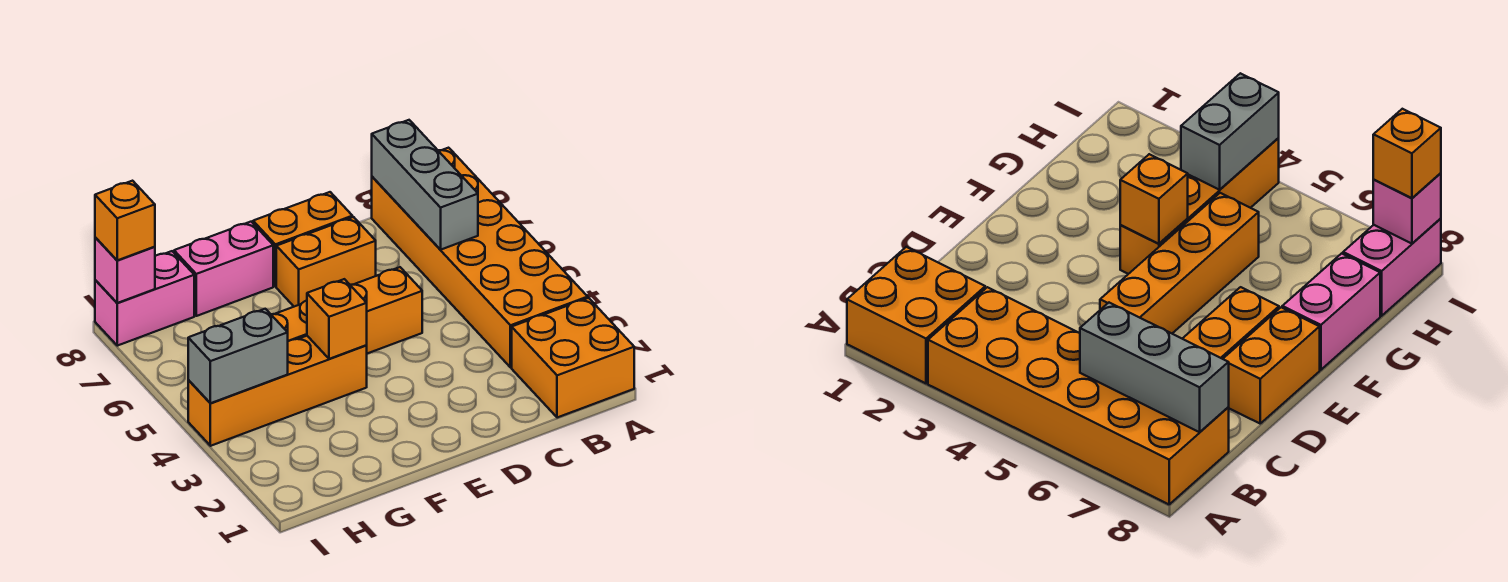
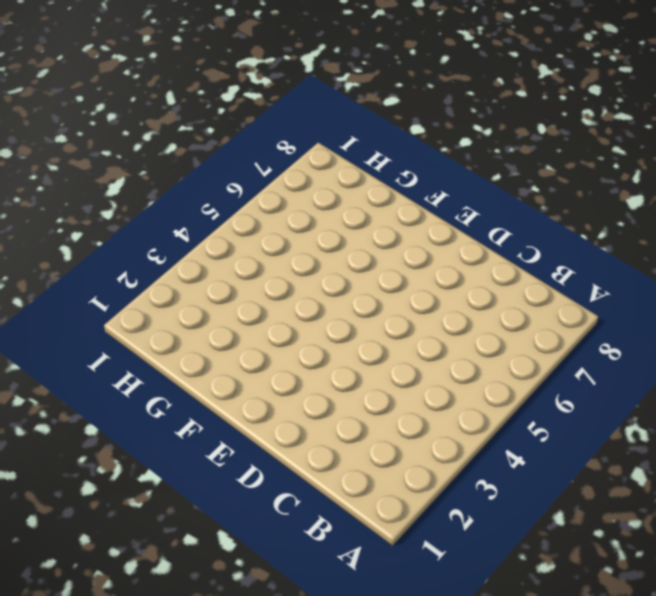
none -> orange brick A1:B2 level 1
none -> orange brick A3:B8 level 1
none -> orange brick D5:G5 level 1

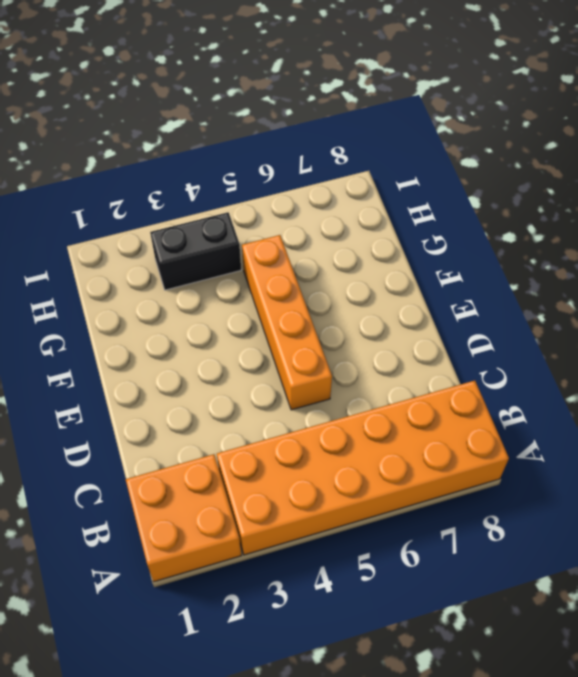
black brick H3:H4 level 1 -> orange brick F4:I4 level 1
none -> orange brick D7:E7 level 1
none -> orange brick D8:E8 level 1
none -> pink brick F8:G8 level 1

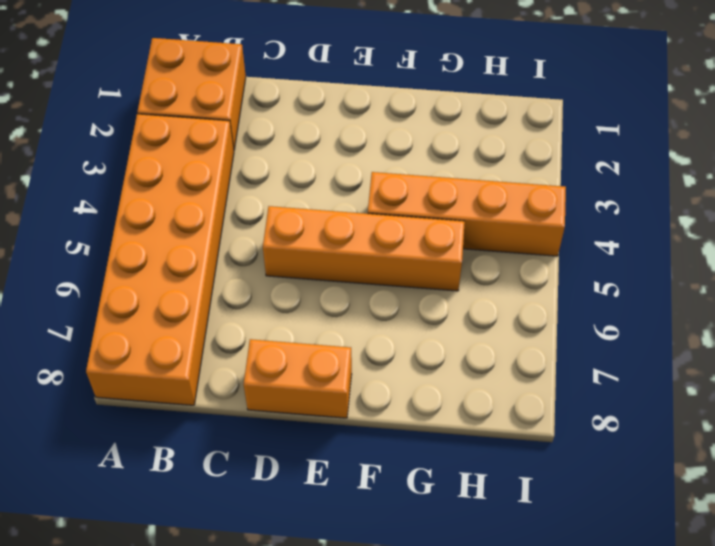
none -> orange brick D7:E7 level 1
none -> pink brick F8:G8 level 1
none -> pink brick H8:I8 level 1

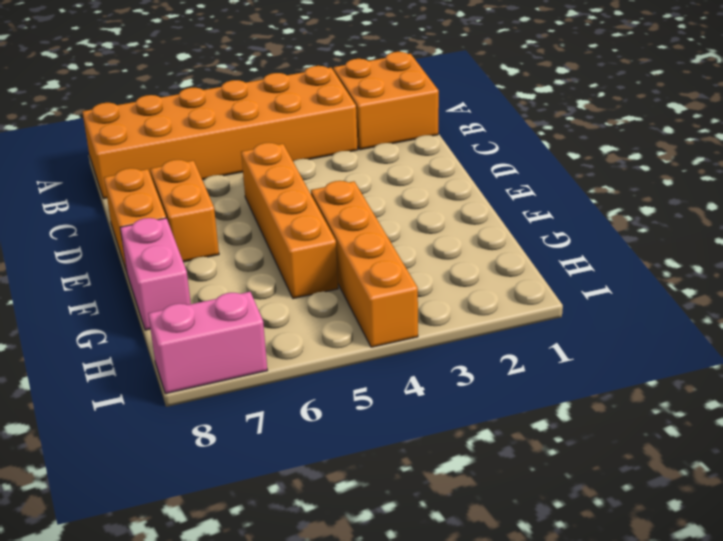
pink brick I7:I8 level 1 -> pink brick H8:I8 level 1
none -> grey brick B6:B8 level 2
none -> orange brick F4 level 2
none -> grey brick H4:I4 level 2

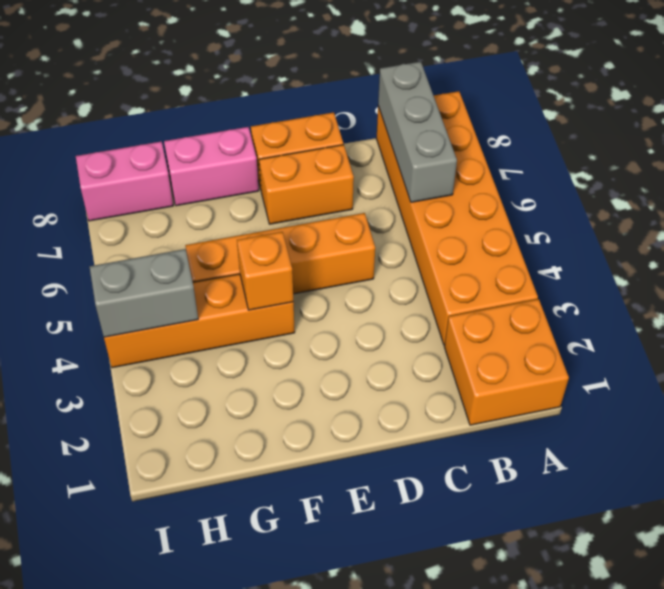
none -> pink brick I8 level 2
none -> orange brick I8 level 3

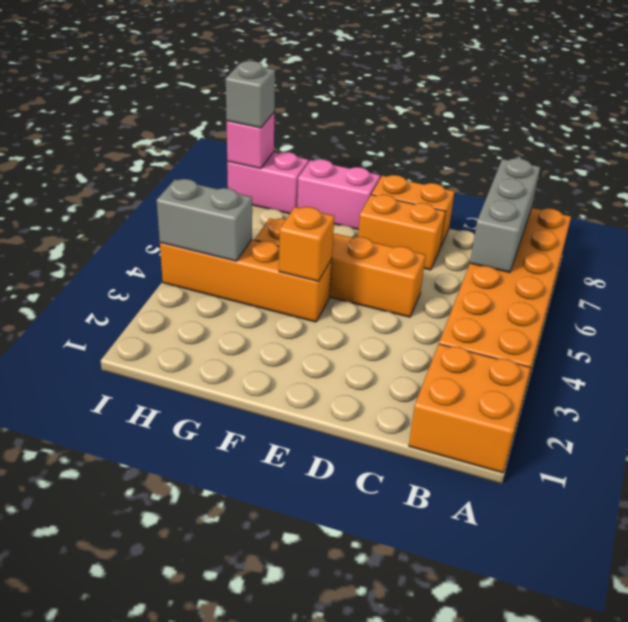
grey brick I8 level 3 -> orange brick I8 level 3

